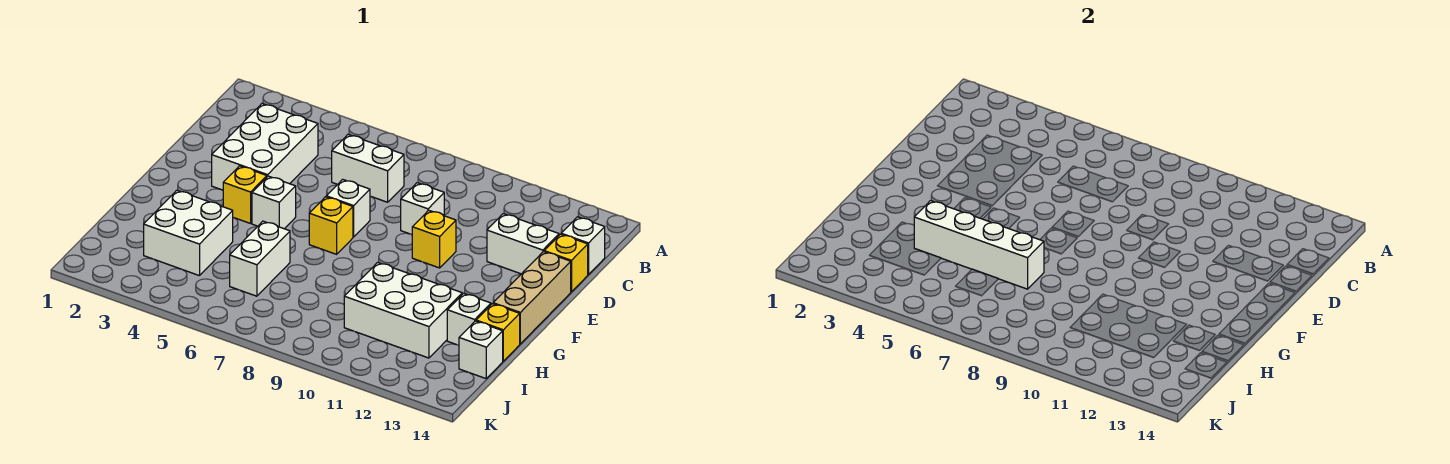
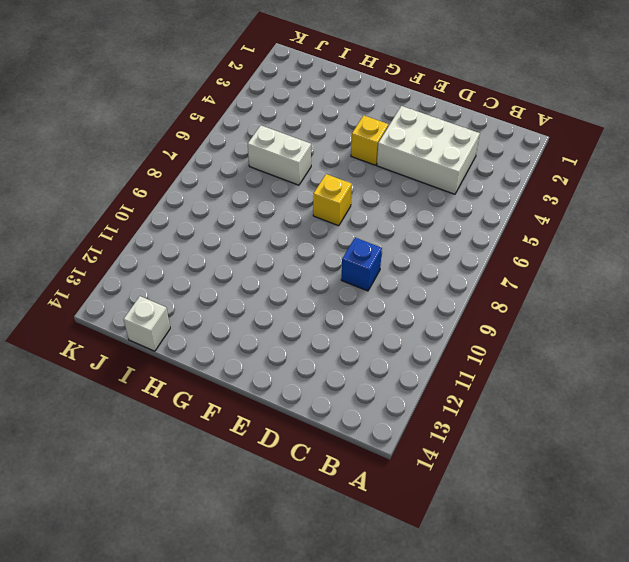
blue brick D9 level 1 -> white brick D9 level 1
none -> white brick C6:C7 level 1
none -> white brick C14 level 1
none -> white brick D12:D13 level 1

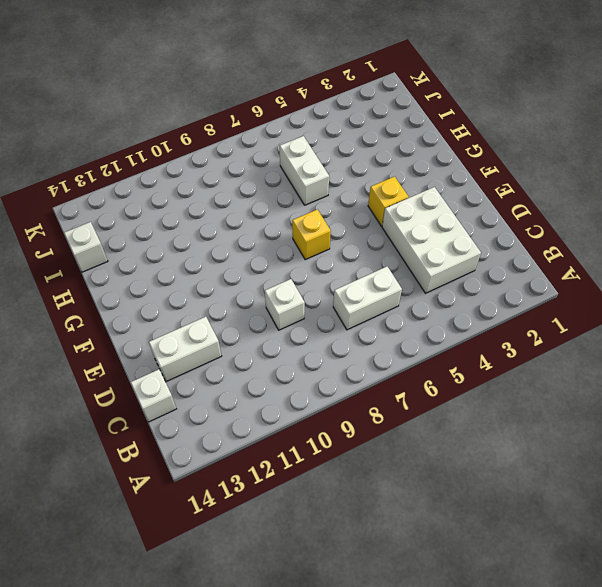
none -> yellow brick D14 level 1
none -> white brick E7 level 1
none -> yellow brick E10 level 1

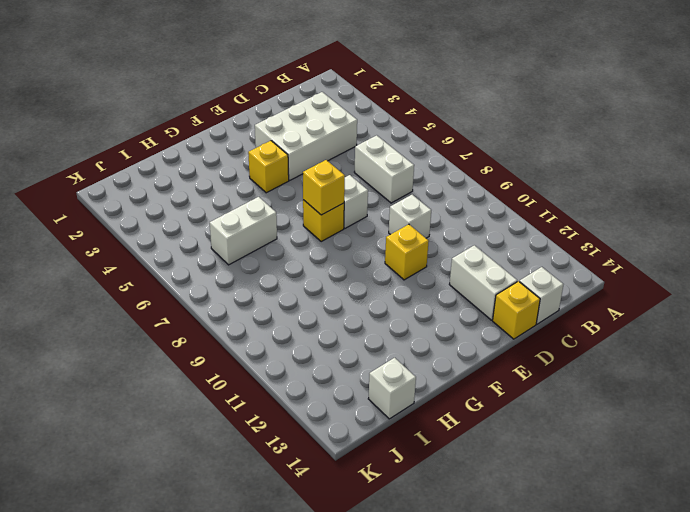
yellow brick F7 level 2 -> yellow brick H14 level 1
none -> tan brick E14:G14 level 1
none -> white brick F5 level 1
none -> white brick H3:I4 level 1

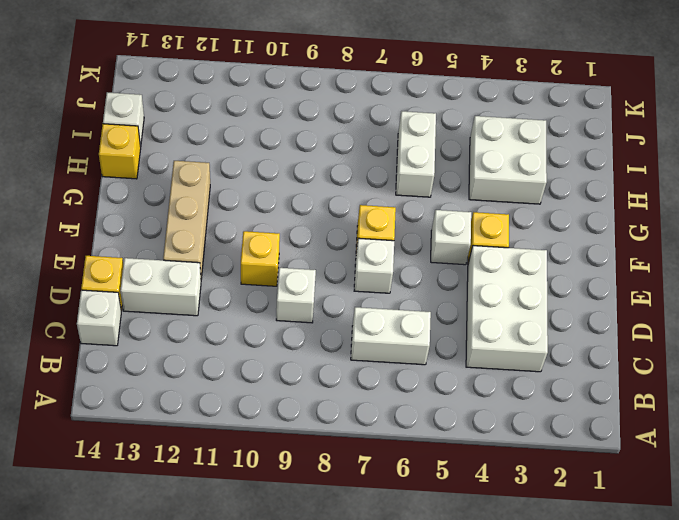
tan brick E12:G12 level 1 -> tan brick E14:G14 level 1
none -> white brick H10:I12 level 1
none -> white brick H13 level 1
none -> white brick H4:H7 level 2

